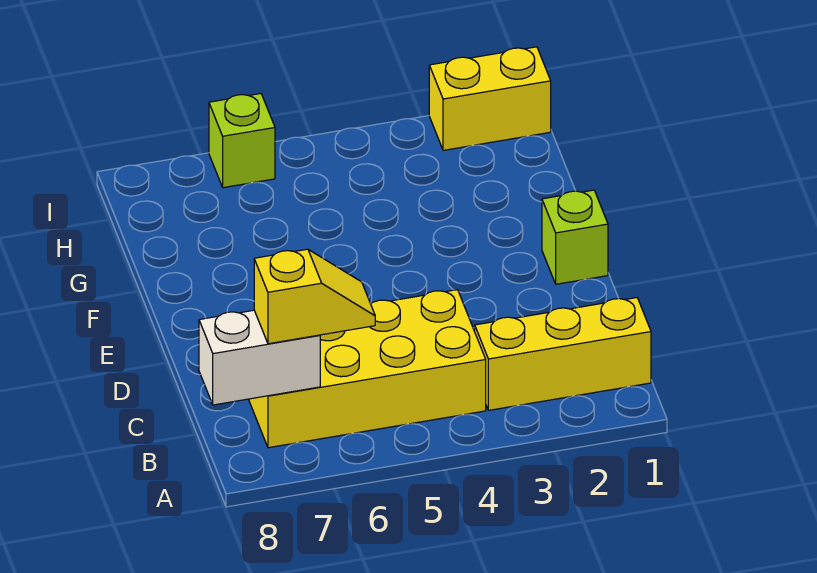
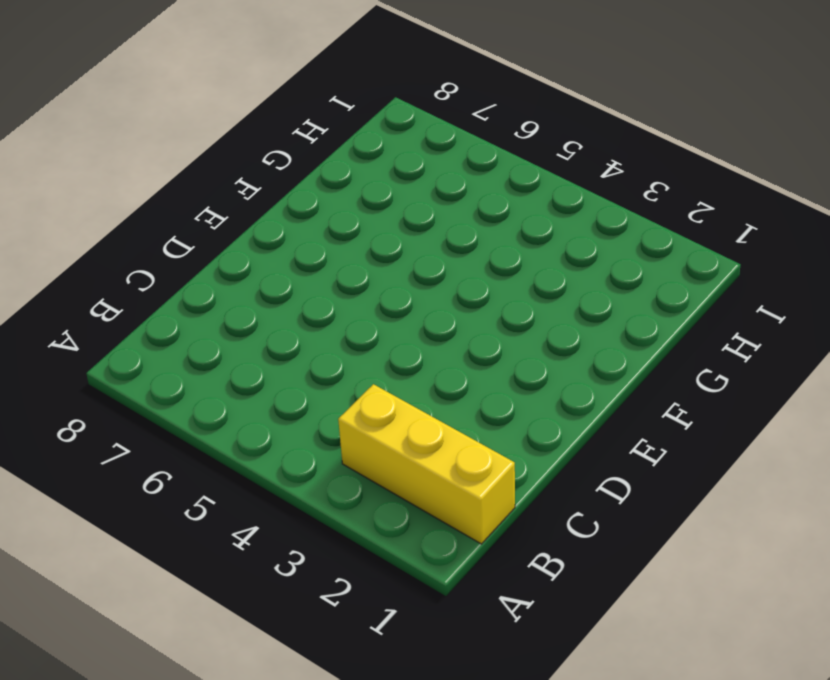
none -> yellow brick B4:C7 level 1
none -> lime brick E1 level 1

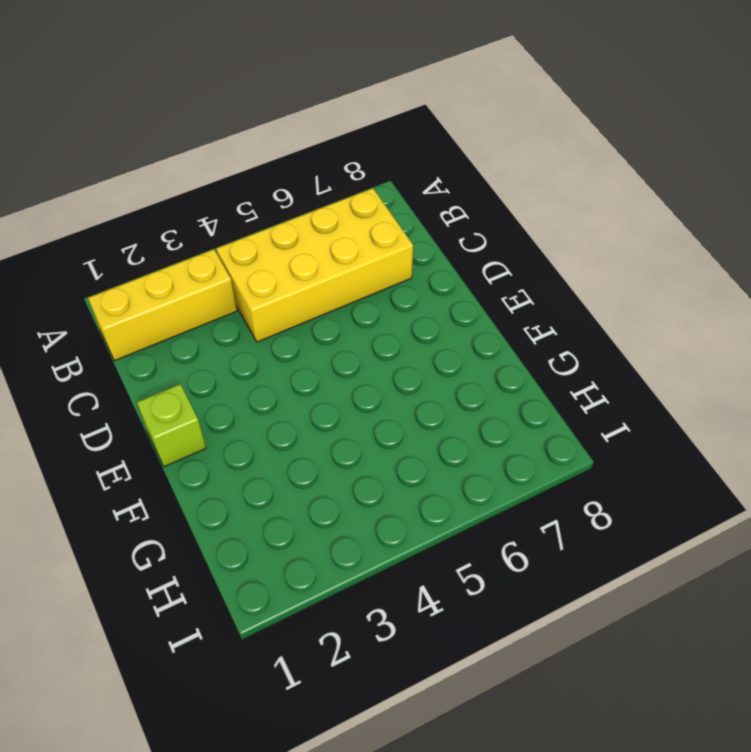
none -> yellow brick I1:I2 level 1
none -> lime brick I6 level 1

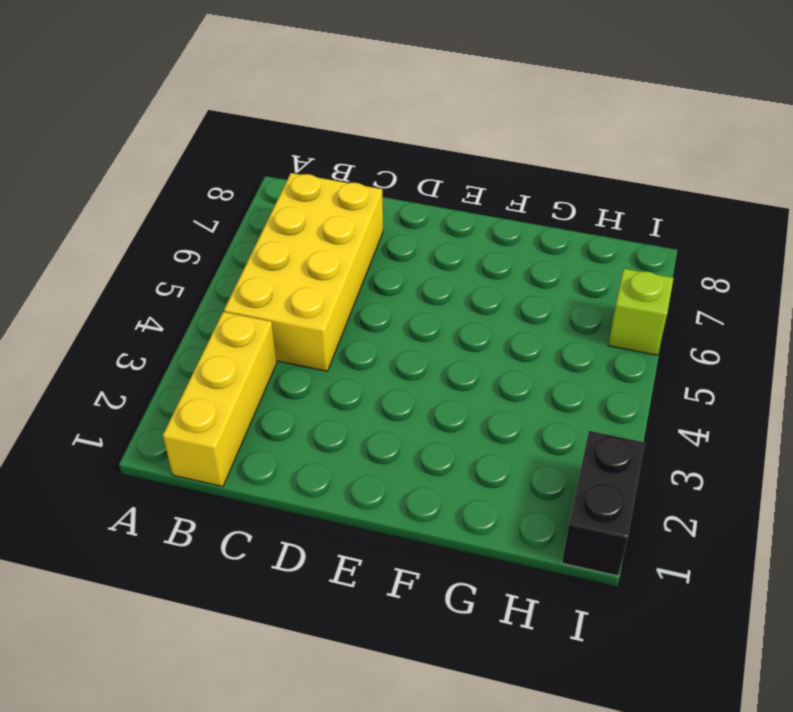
black brick I1:I2 level 1 -> yellow brick I1:I2 level 1
none -> lime brick E1 level 1
none -> white brick B7:B8 level 2

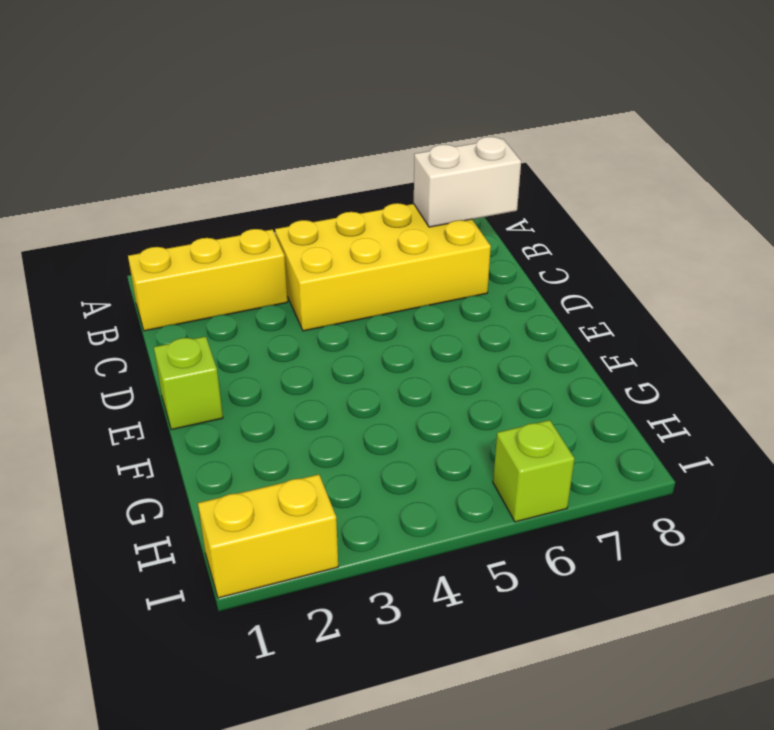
none -> yellow slope B6:B7 level 3 top 7

